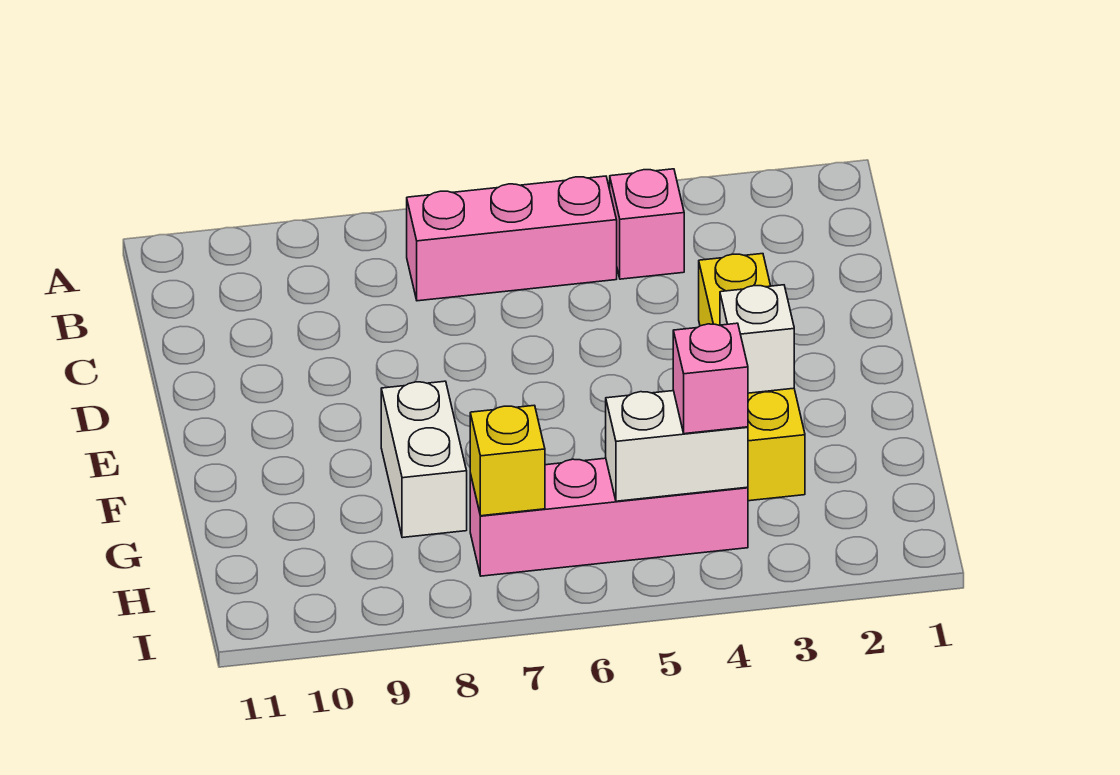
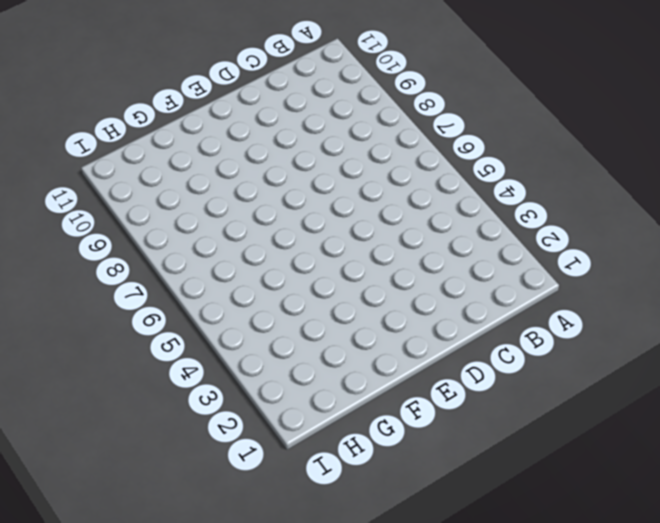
none -> pink brick B4 level 1
none -> pink brick B5:B7 level 1

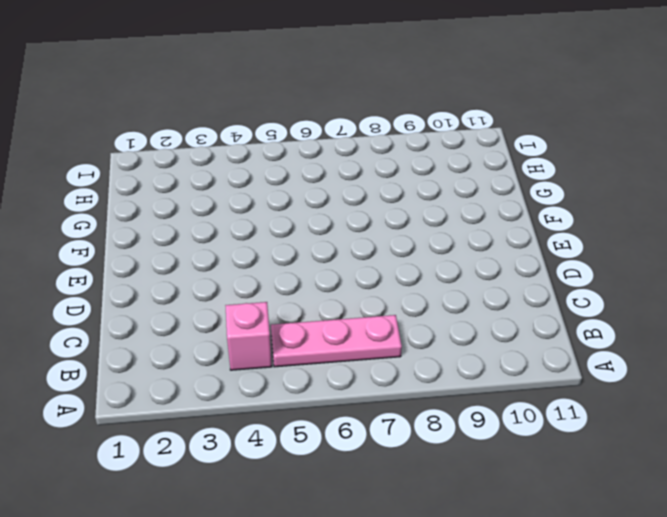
pink plate B5:B7 level 1 -> pink brick B5:B7 level 1
none -> yellow brick D3:G3 level 1
none -> white brick F8:G8 level 1

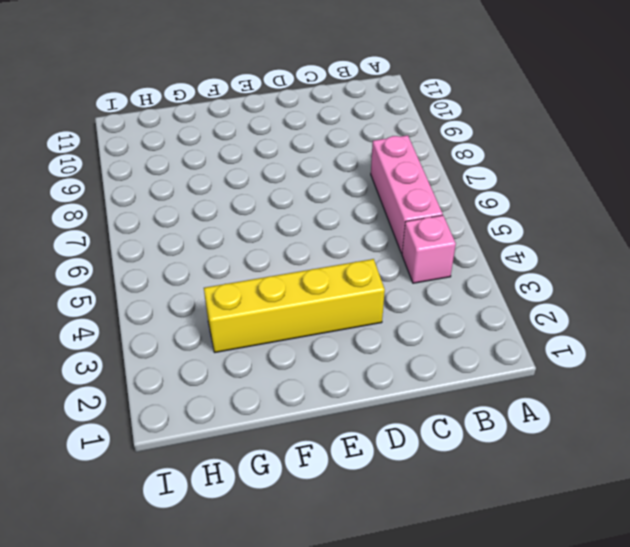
none -> white brick F8:G8 level 1
none -> pink brick H4:H7 level 1

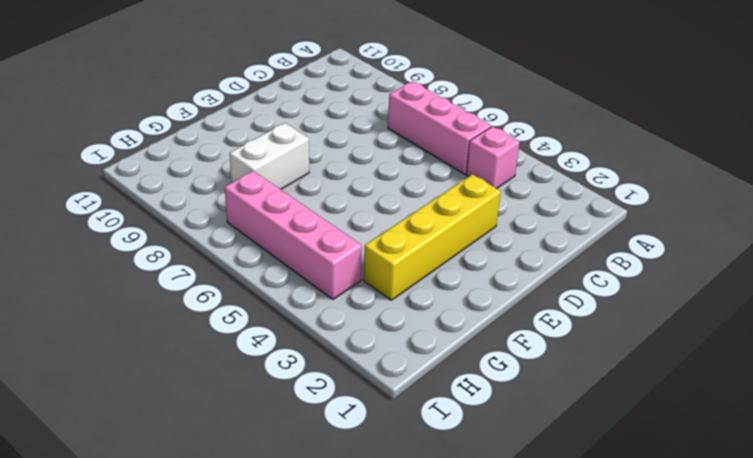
none -> white brick F3 level 2
none -> white brick H4:H5 level 2

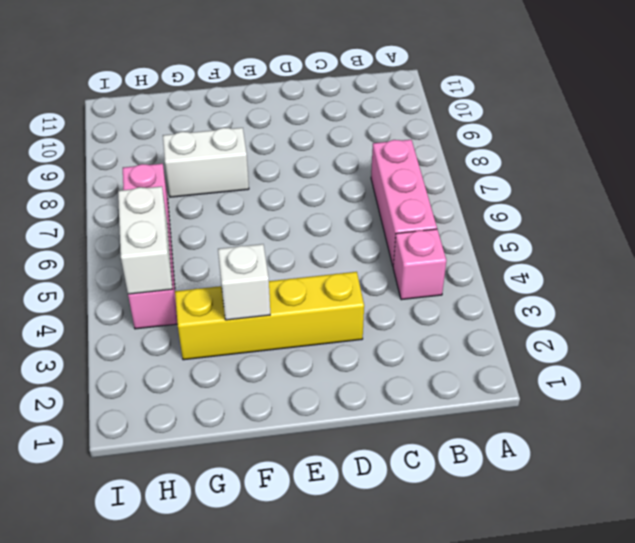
none -> yellow brick H7 level 2
none -> pink brick H4 level 3

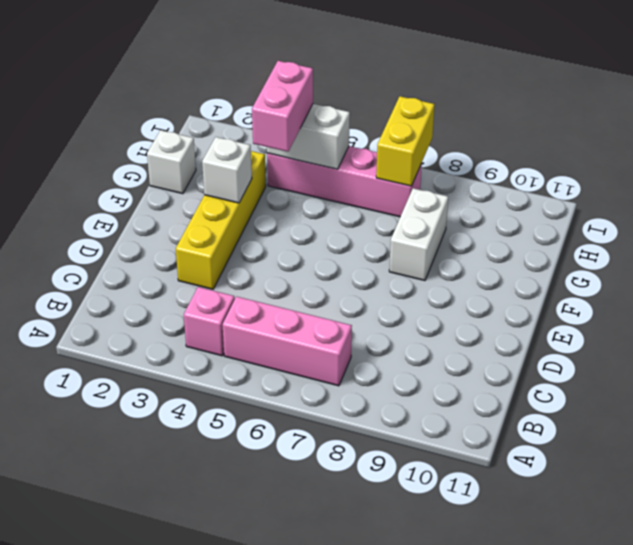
white brick G1 level 1 -> none
pink brick G4:H4 level 3 -> pink brick H4 level 3
yellow brick H7:I7 level 2 -> yellow brick H7 level 2

